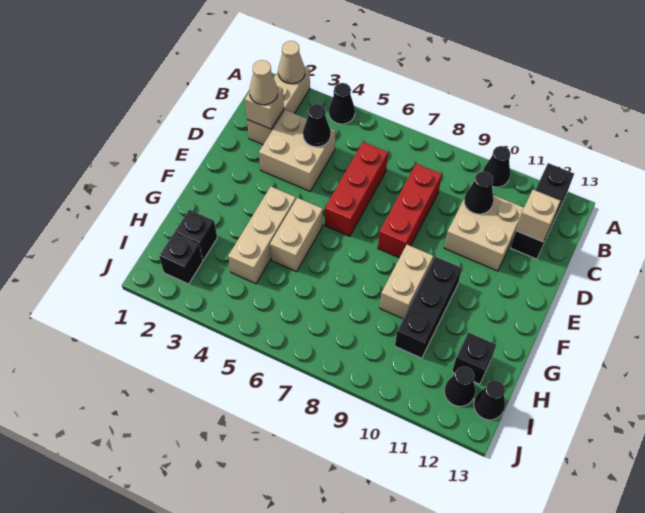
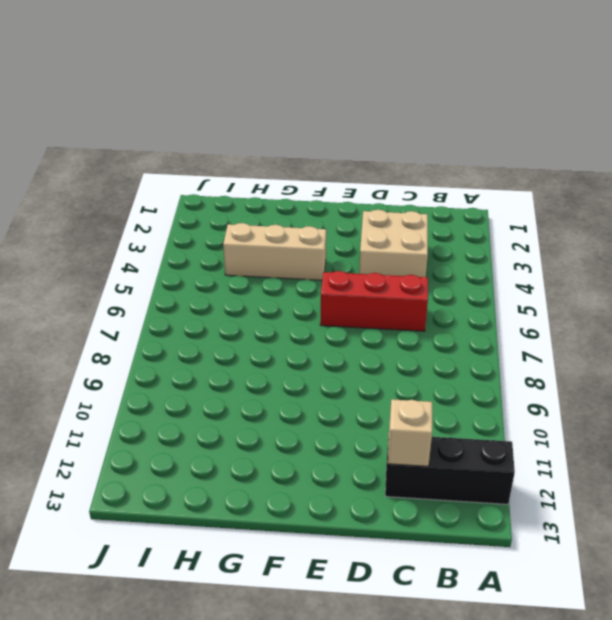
none -> tan brick A2:C2 level 1
none -> black cone A4 level 1
none -> black cone A10 level 1

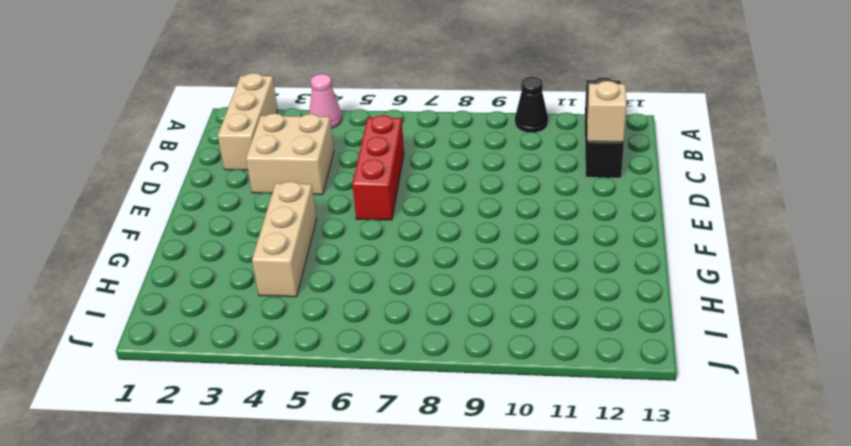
pink cone A4 level 1 -> black cone A4 level 1
none -> red brick C8:E8 level 1
none -> tan brick C10:D11 level 1
none -> tan brick F5:G5 level 1

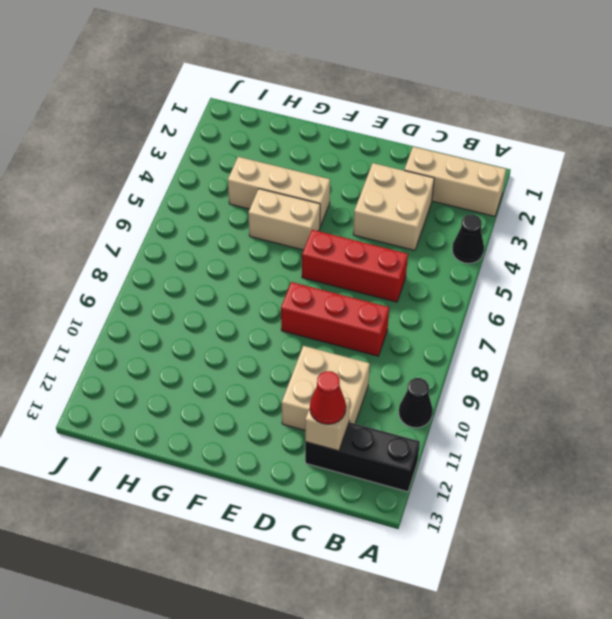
red cone C12 level 3 -> none
none -> tan brick F9:G9 level 1
none -> black brick F10:H10 level 1
none -> black brick H2 level 1

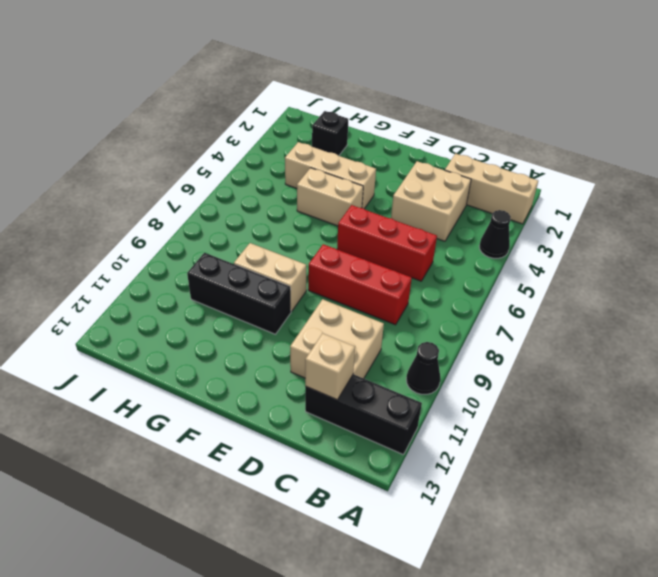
none -> black brick H12 level 1
none -> black brick I2 level 1
none -> black cone I12 level 1

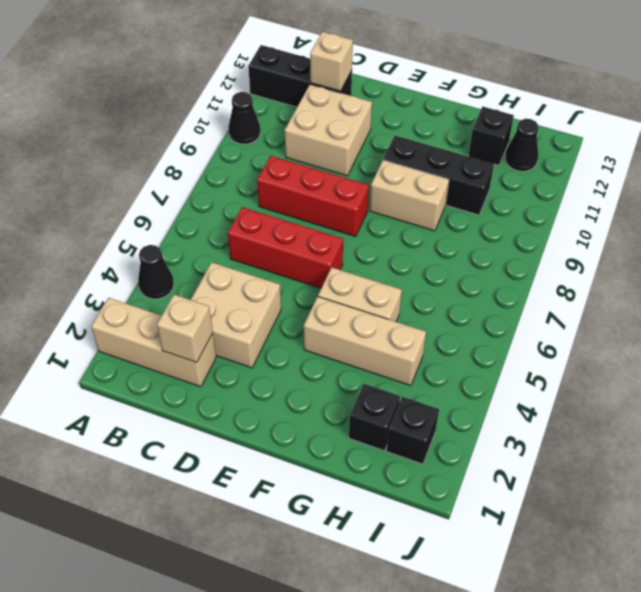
none -> black cone I13 level 1
none -> tan cone A2 level 2
none -> black cone C4 level 2

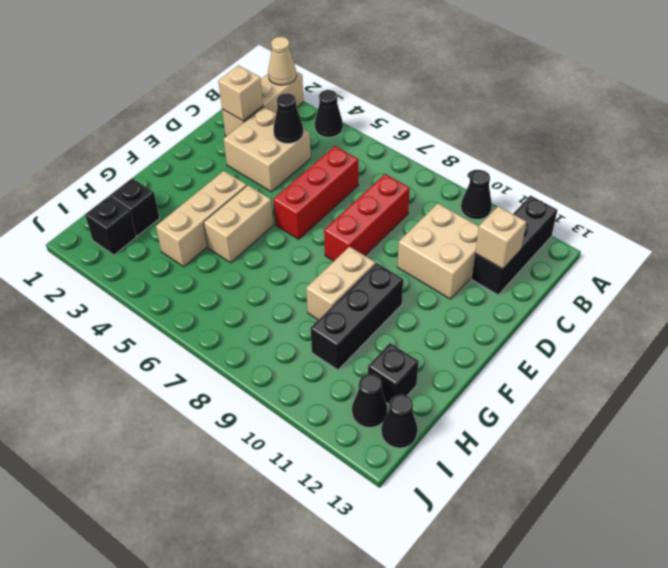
none -> black cone C10 level 2
none -> tan cone C2 level 3

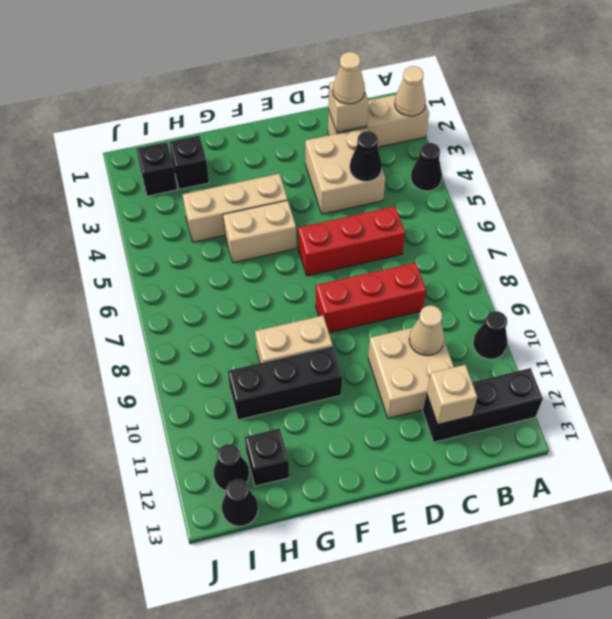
tan cone C10 level 2 -> black cone C10 level 2

